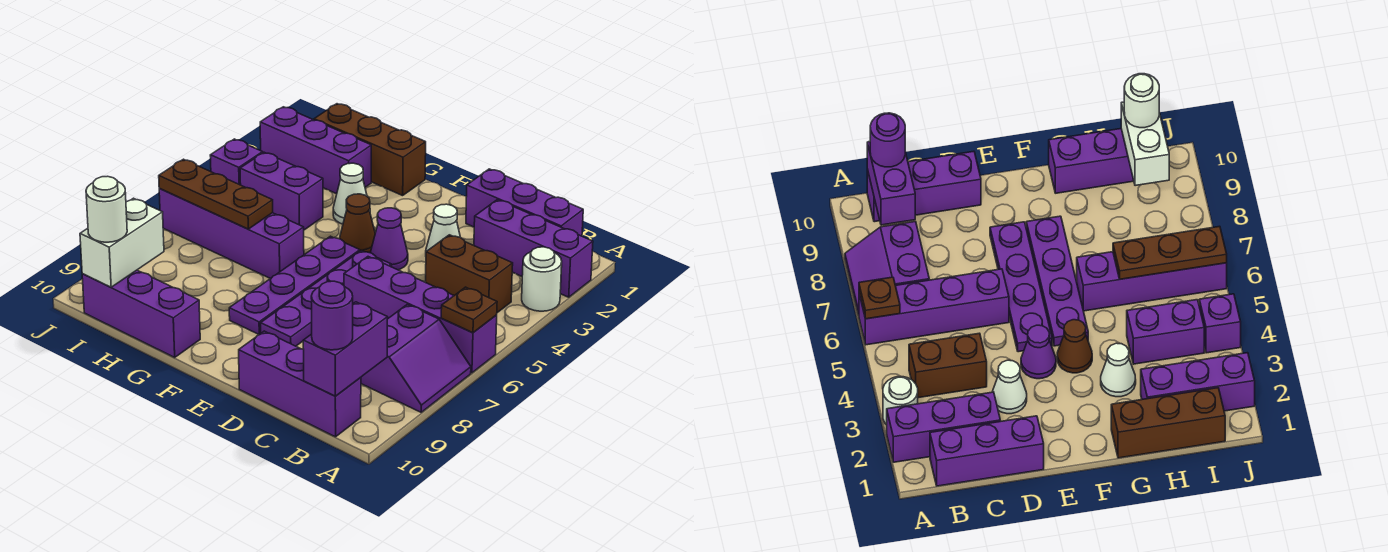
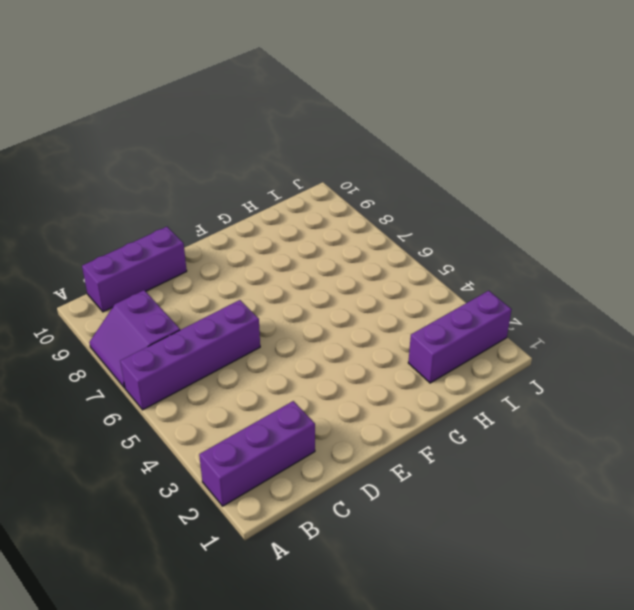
none -> white round brick A3 level 1
none -> purple brick B1:D1 level 1
none -> brown brick B4:C4 level 1

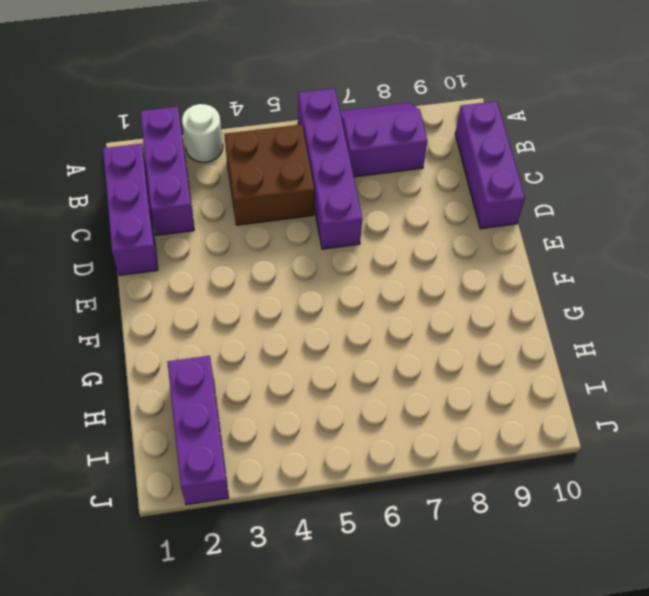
brown brick B4:C5 level 1 -> brown brick B4:C4 level 1
none -> white cone D3 level 1
none -> purple cone E4 level 1
none -> purple plate E5:E8 level 1

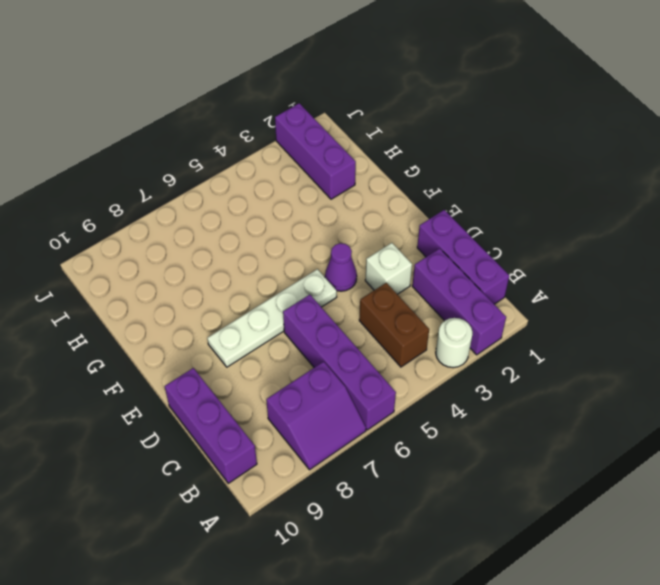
white brick D3 level 1 -> white cone D3 level 1
white plate E5:E8 level 1 -> purple plate E5:E8 level 1
none -> brown cone F4 level 1
none -> purple plate F5:F8 level 1
none -> brown brick G1:I1 level 1

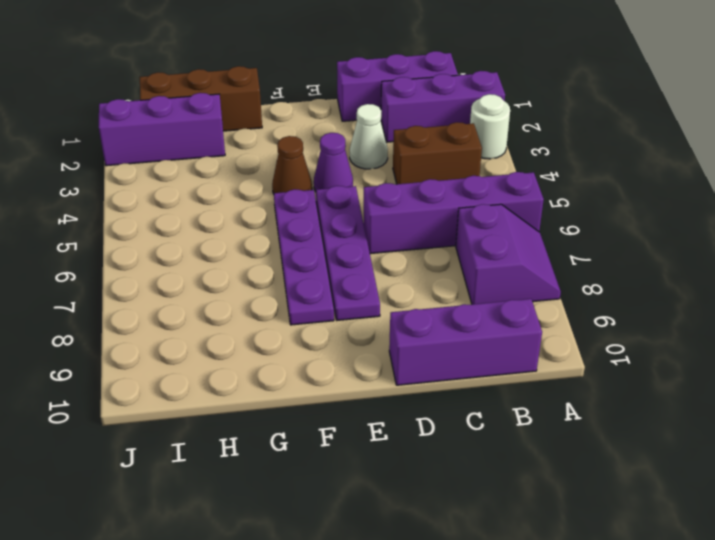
none -> white cone G3 level 1
none -> purple brick G6:J6 level 1
none -> purple brick G10:I10 level 1

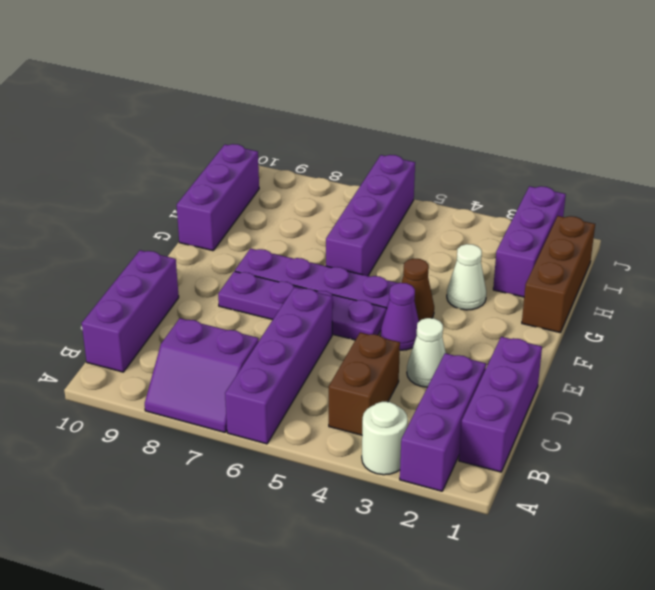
none -> purple brick H4:I4 level 1
none -> purple brick J4 level 1
none -> brown plate A6 level 2

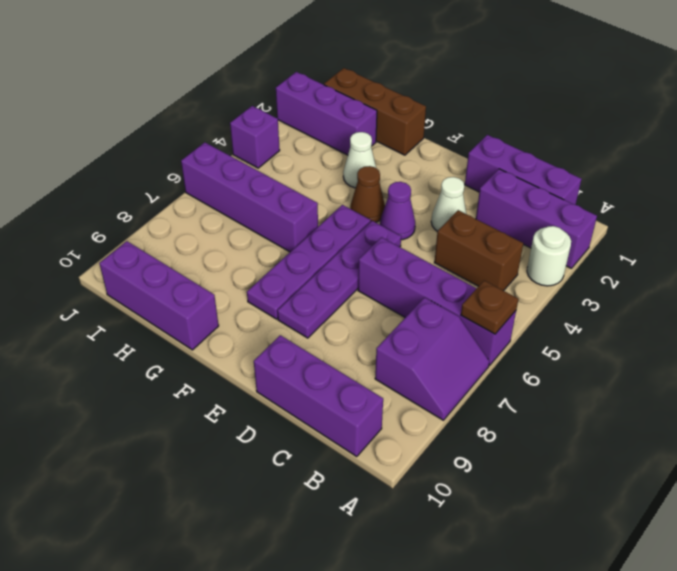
none -> purple brick H4:I4 level 1
none -> purple brick B9:B10 level 2
none -> brown plate H6:J6 level 2

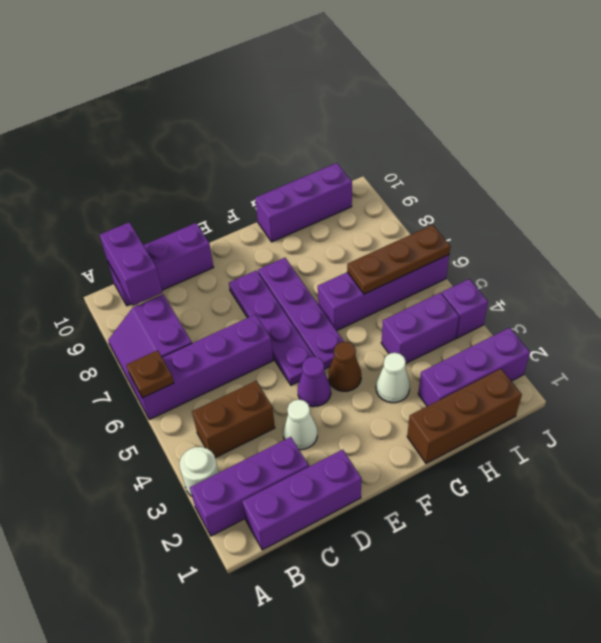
none -> white brick I9:I10 level 2
none -> purple round brick B10 level 3
none -> white round brick I10 level 3

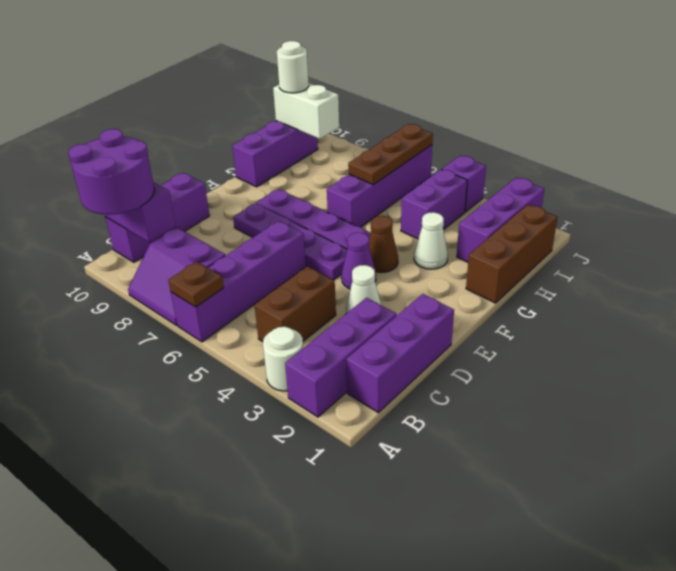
purple round brick A9:B10 level 3 -> purple round brick B10 level 3

